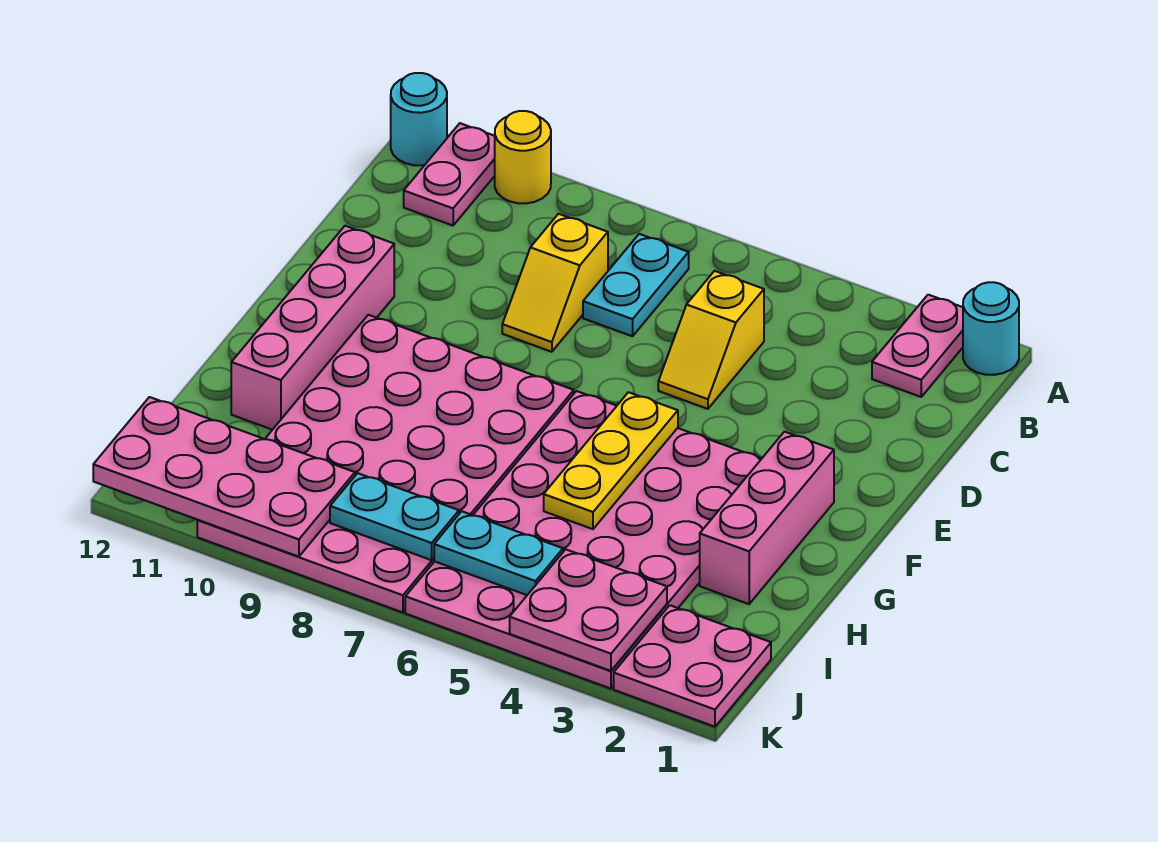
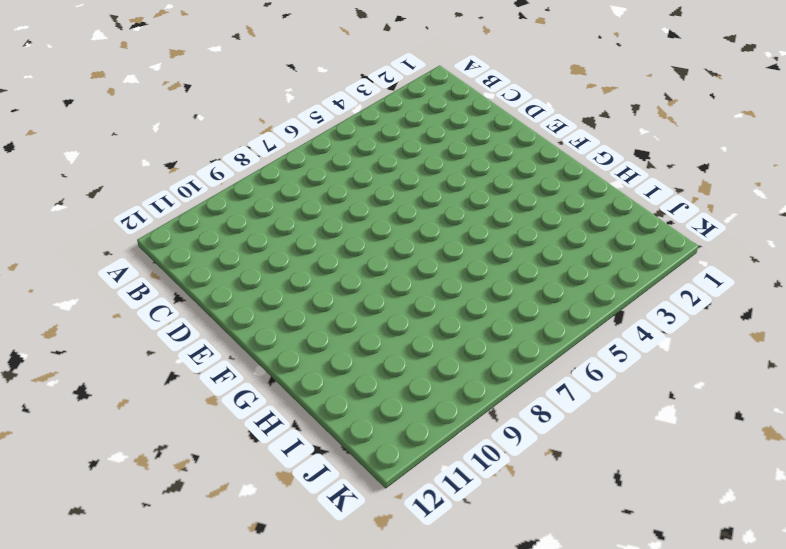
none -> cyan round brick A1 level 1
none -> pink plate A2:B2 level 1
none -> yellow round brick A10 level 1

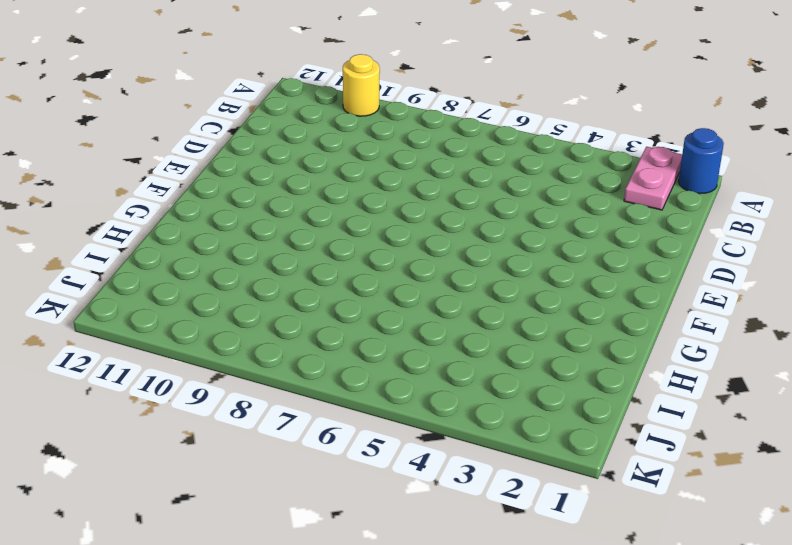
blue round brick A1 level 1 -> cyan round brick A1 level 1
none -> pink plate A11:B11 level 1
none -> cyan round brick A12 level 1
none -> cyan plate B7:C7 level 1

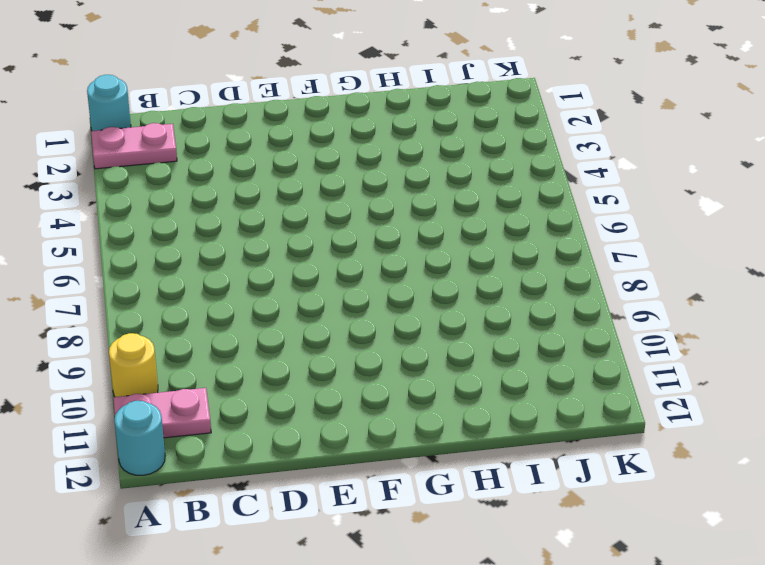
none -> cyan plate B7:C7 level 1
none -> yellow slope C5:D5 level 1 top C
none -> yellow slope C8:D8 level 1 top C

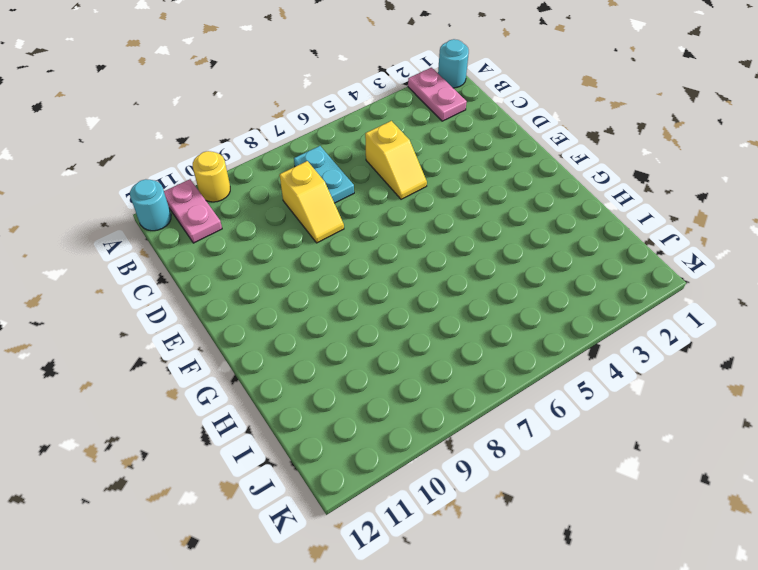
none -> pink brick E11:H11 level 1
none -> pink brick F2:H2 level 1
none -> pink plate F3:K6 level 1

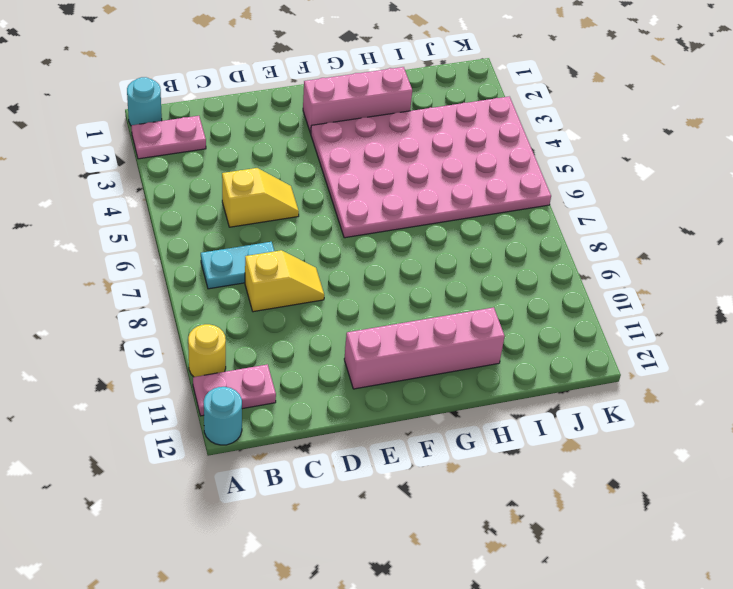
none -> pink plate F7:K10 level 1
none -> pink plate J1:K2 level 1
none -> yellow plate F5:H5 level 2

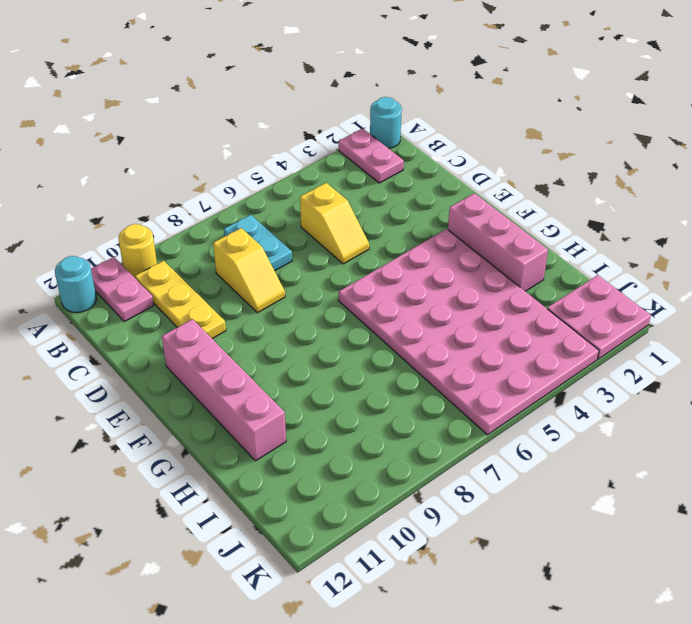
yellow plate B10:D10 level 1 -> yellow plate F5:H5 level 2
none -> pink plate F7:K10 level 1
none -> pink plate J3:K4 level 2
none -> cyan plate J5:J6 level 2

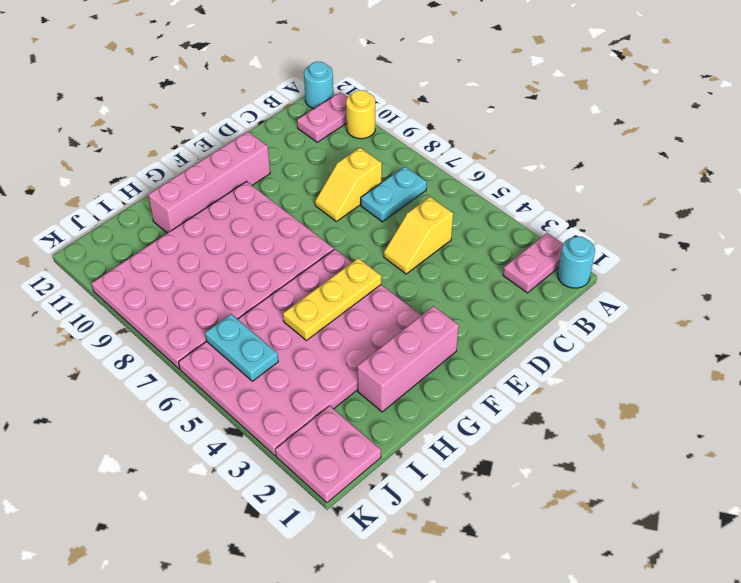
none -> pink plate J3:K4 level 2
none -> cyan plate J7:J8 level 2
none -> pink plate J9:K12 level 2

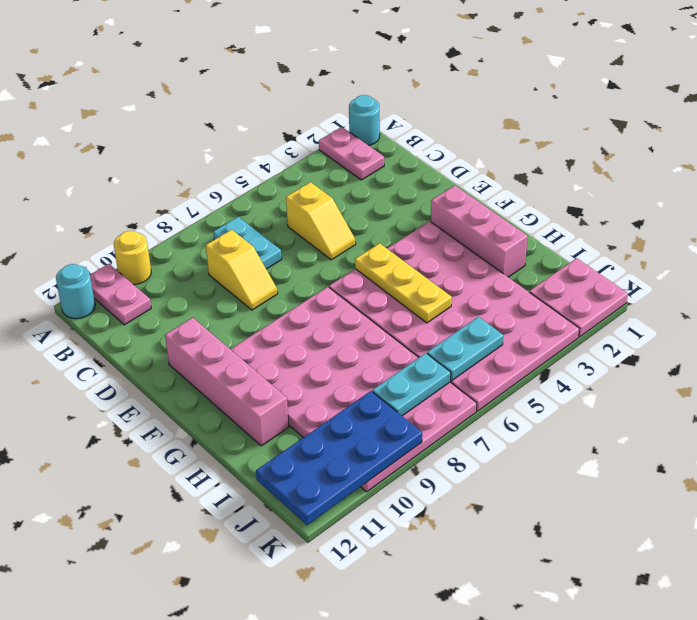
blue plate J9:K12 level 2 -> pink plate J9:K12 level 2
none -> pink plate J3:K4 level 2

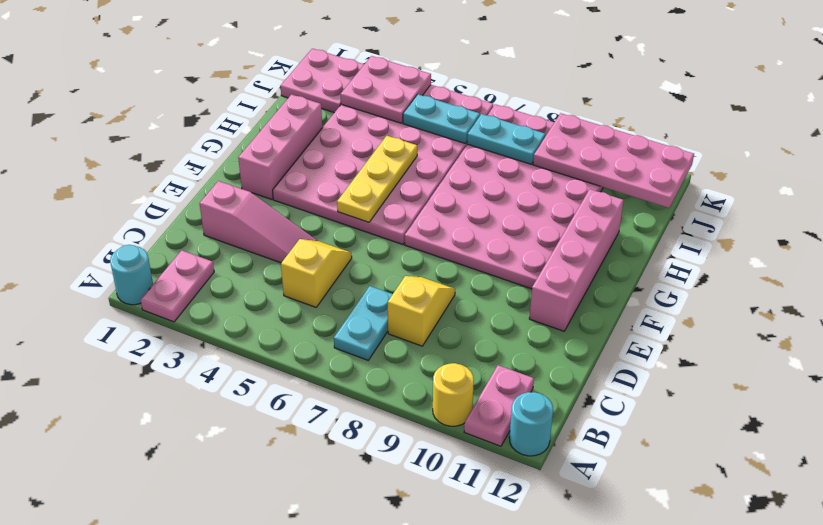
pink slope D2:D4 level 1 top 2 -> none

